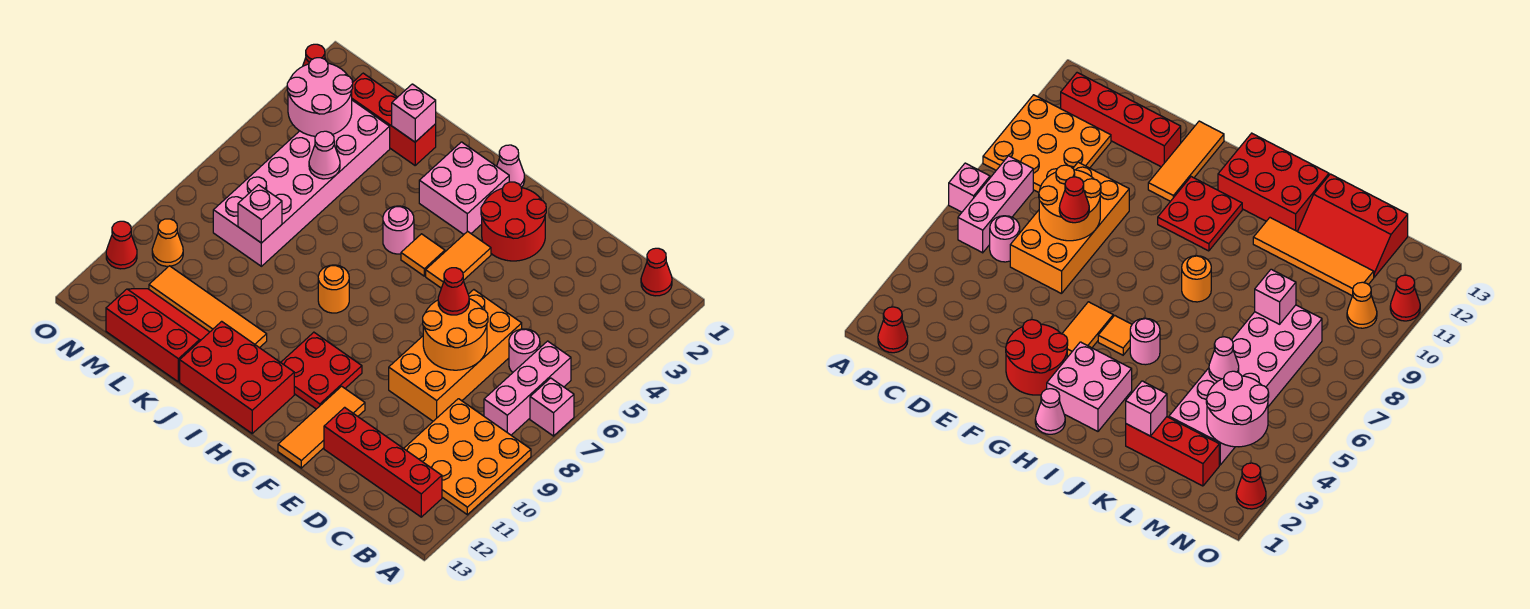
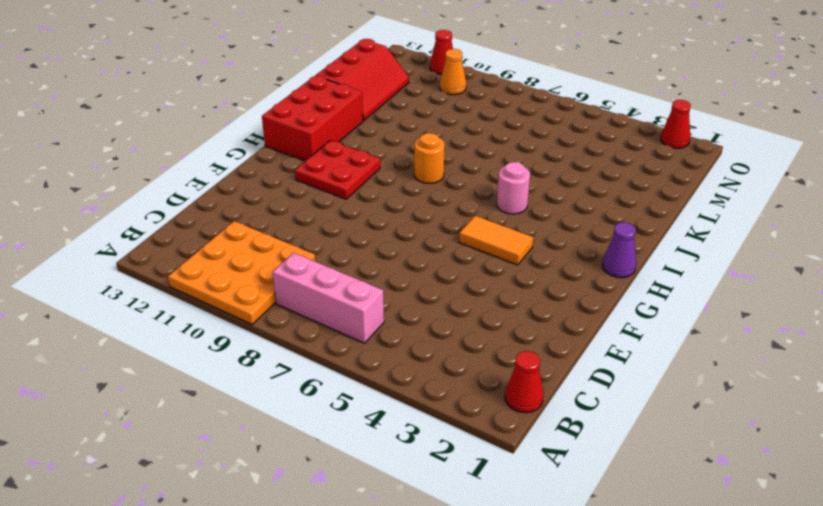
purple cone H1 level 1 -> pink cone H1 level 1
none -> pink brick A7 level 1
none -> red brick B12:E12 level 1
none -> pink round brick C6 level 1
none -> orange brick D6:E9 level 1

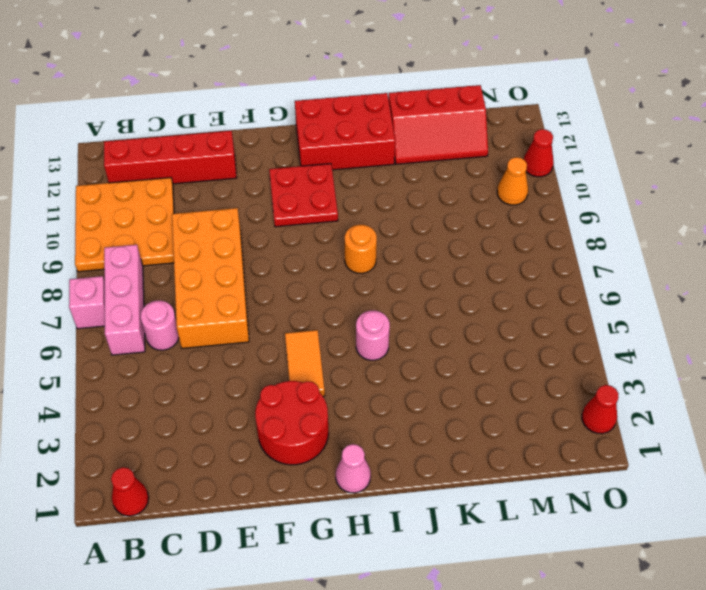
none -> orange tile F11:F13 level 1
none -> pink brick H2:I3 level 1
none -> orange tile H5 level 1
none -> orange tile J11:M11 level 1

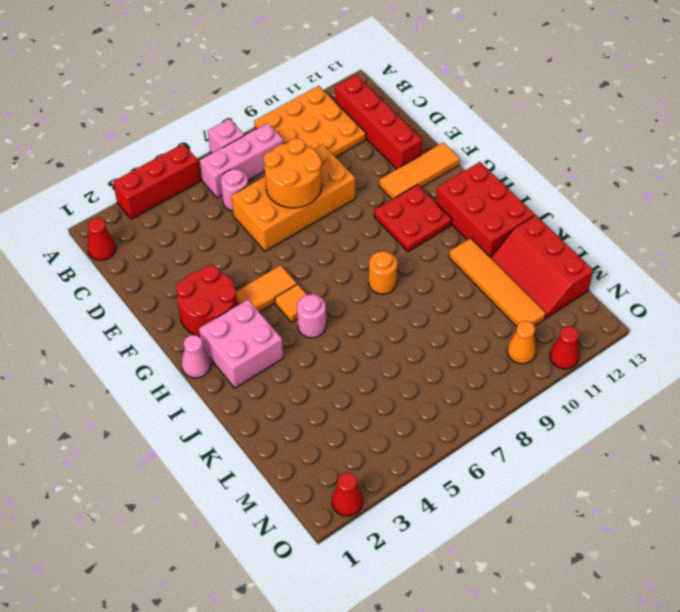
red brick A3:A5 level 1 -> red brick K2:M2 level 1
none -> pink brick L3:M8 level 1
none -> pink brick K2 level 2
none -> pink cone L5 level 2
none -> pink brick L8 level 2

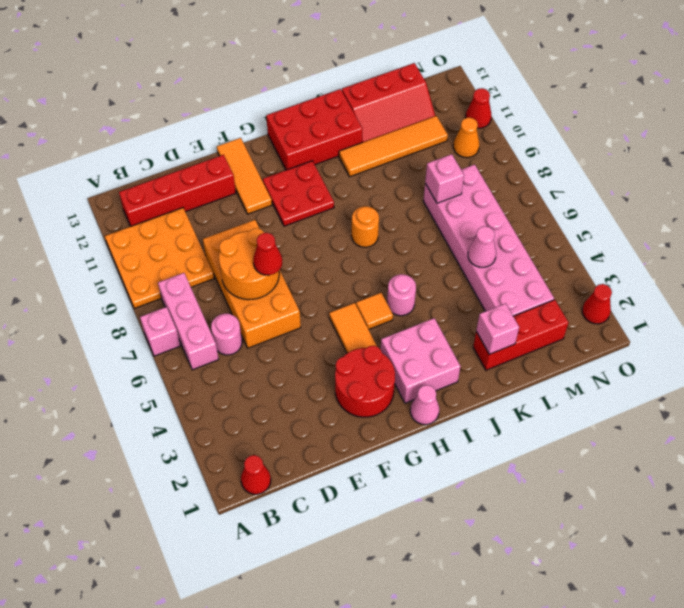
none -> pink round brick M3:N4 level 2

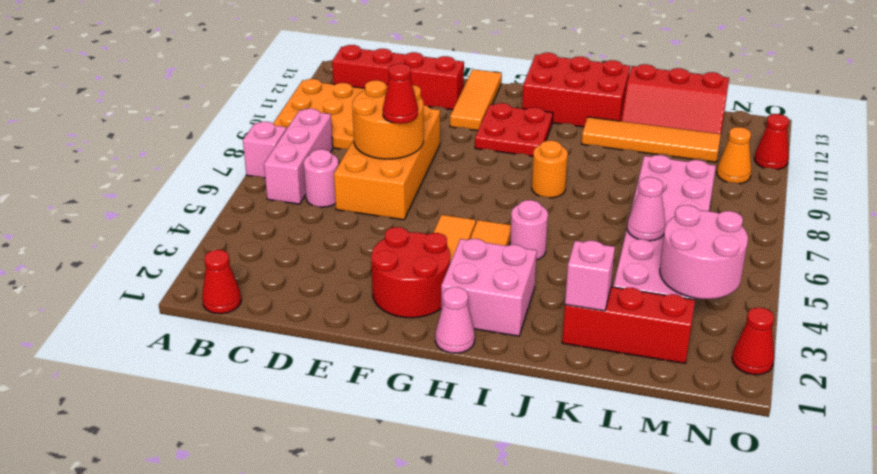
none -> pink brick L8 level 2

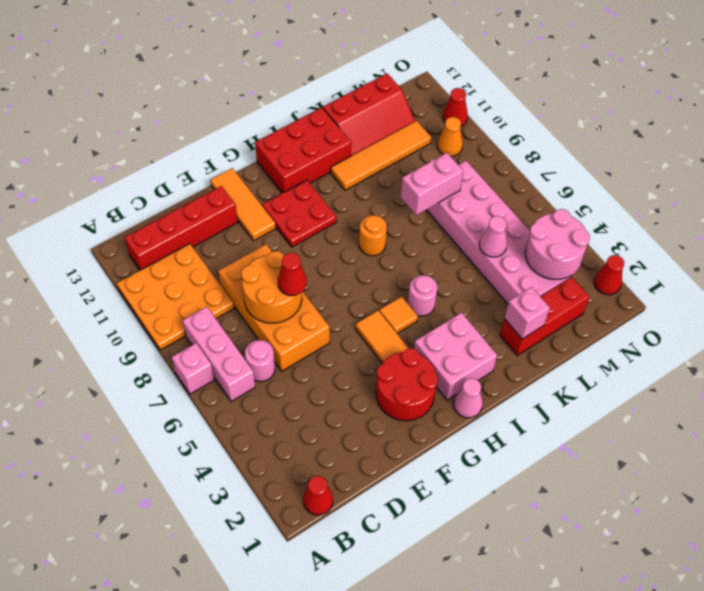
pink brick K8:L8 level 2 -> pink brick L8 level 2

